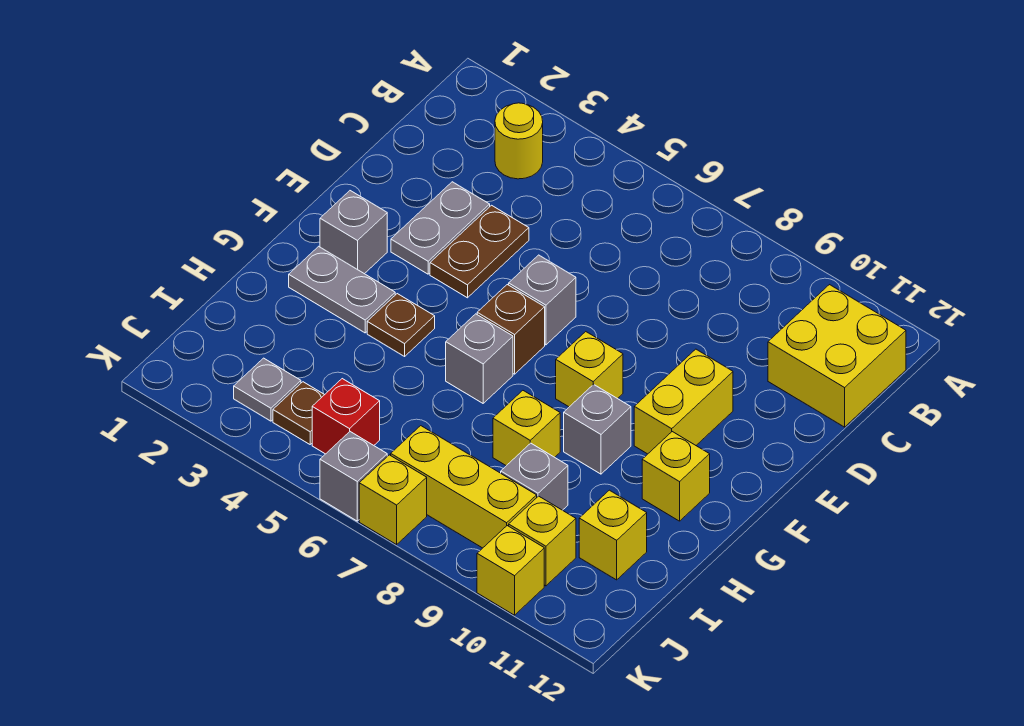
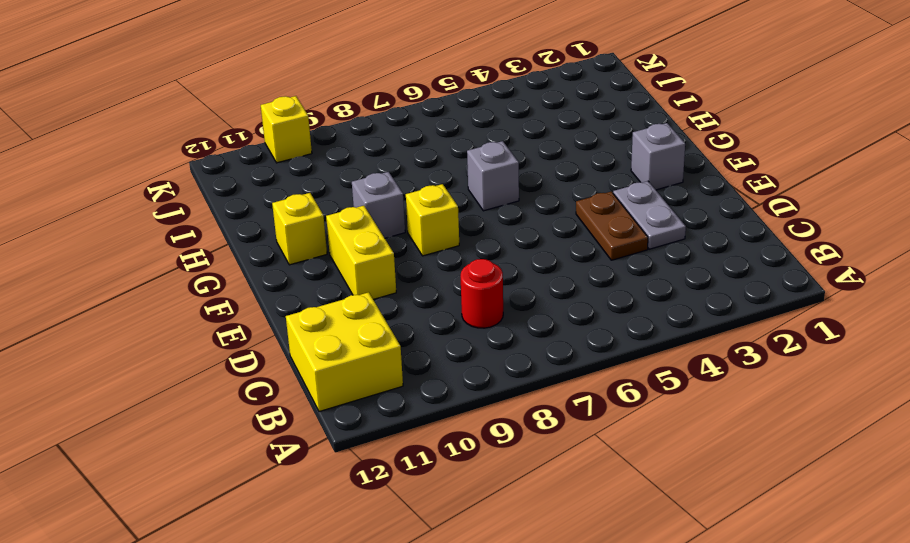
red round brick C8 level 1 -> none
none -> yellow round brick B3 level 1
none -> grey brick E6 level 1
none -> brown brick F6 level 1

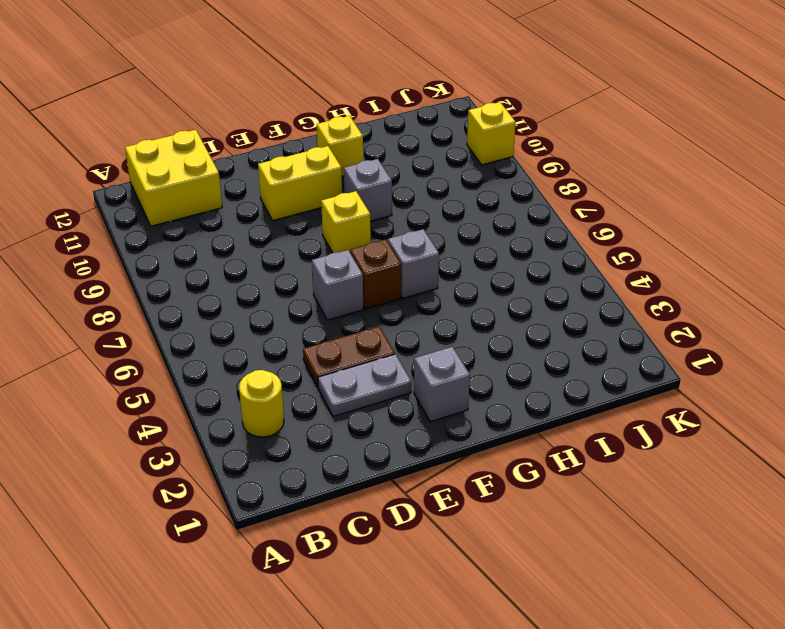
none -> grey plate G2:G3 level 1
none -> brown plate G4 level 1
none -> yellow brick H8 level 1

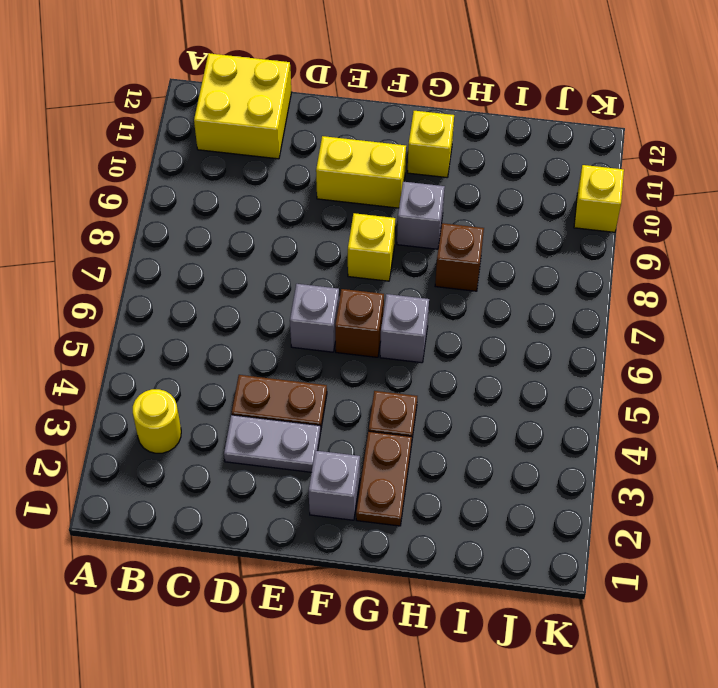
brown plate G2:G3 level 1 -> grey plate G2:G3 level 1
brown brick H8 level 1 -> yellow brick H8 level 1
none -> grey brick I9 level 1
none -> yellow brick I11 level 1
none -> grey plate J3 level 1

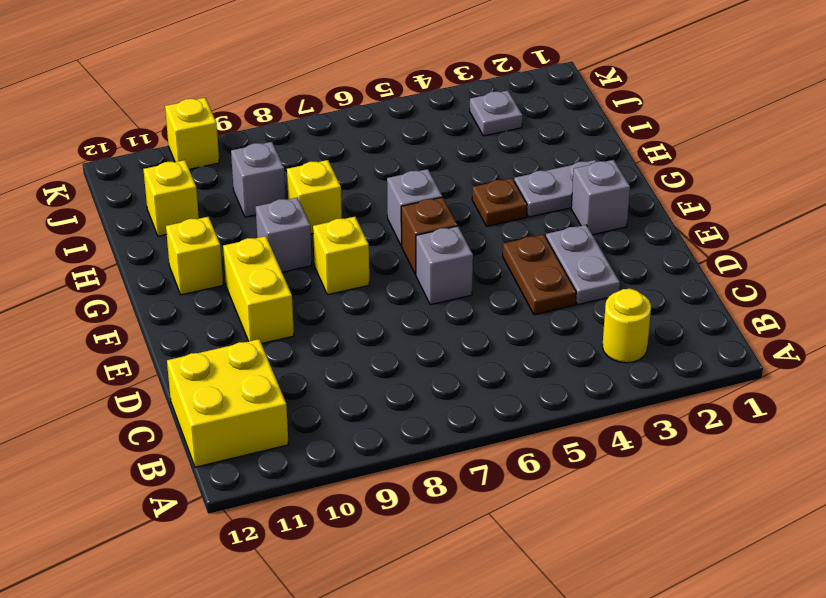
none -> brown plate J4 level 1
none -> red brick J5 level 1
none -> yellow brick J7:J9 level 1

